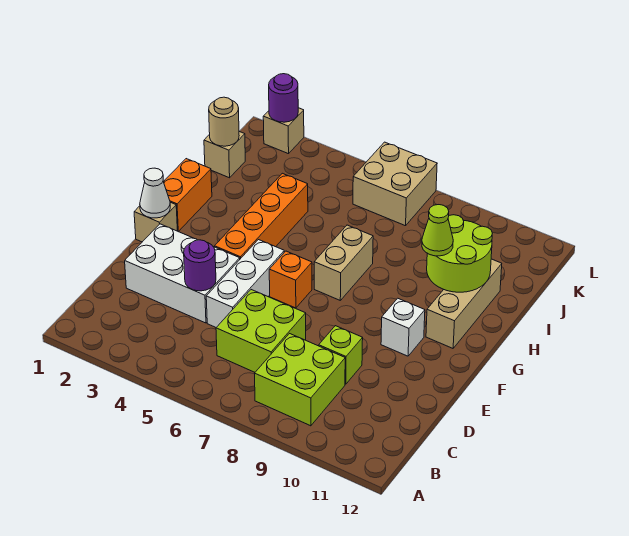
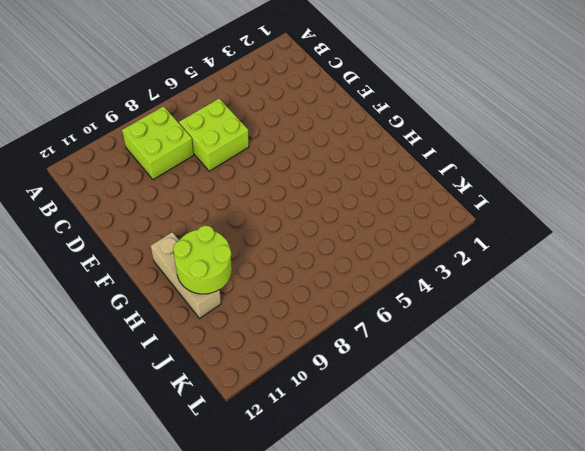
none -> white brick D2:E4 level 1
none -> white brick D5:F5 level 1
none -> lime brick D9 level 1

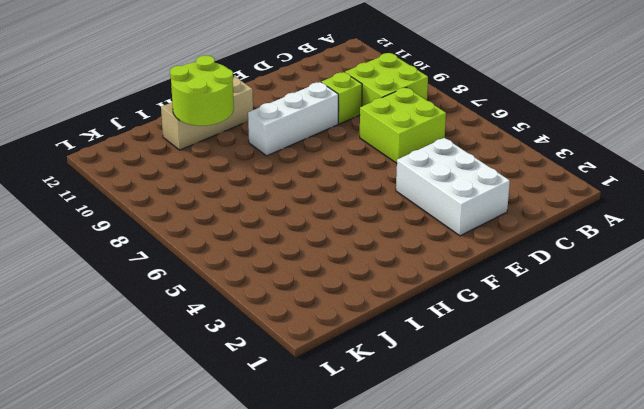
white brick E9:G9 level 1 -> white brick D5:F5 level 1
none -> tan brick F1 level 1
none -> orange brick F4:I4 level 1
none -> orange brick F6 level 1

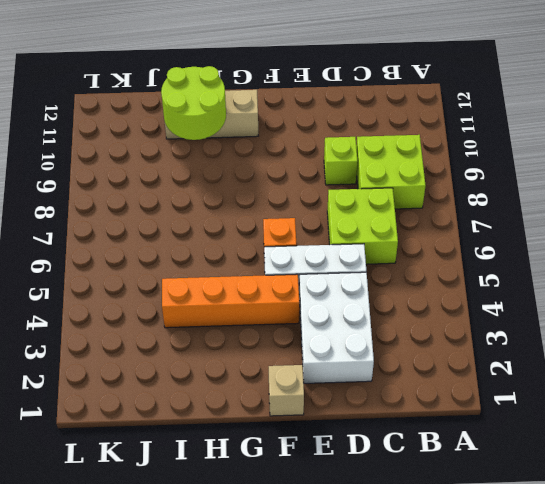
none -> white brick F10 level 1
none -> orange brick G1:H1 level 1
none -> tan brick G7:H7 level 1

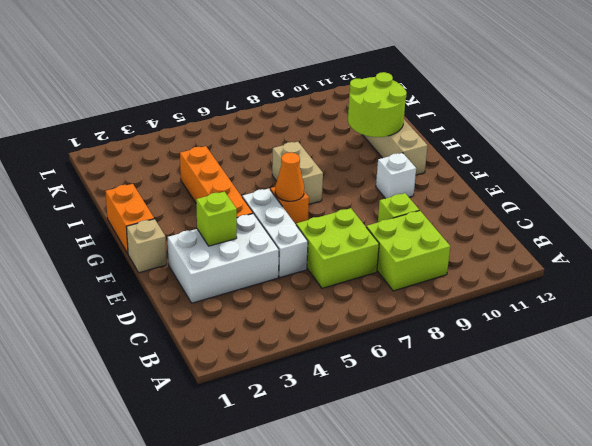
lime brick E3 level 2 -> none
orange cone F6 level 2 -> none
none -> tan brick J1 level 1
none -> tan brick K6:L7 level 1
none -> tan brick L2 level 1

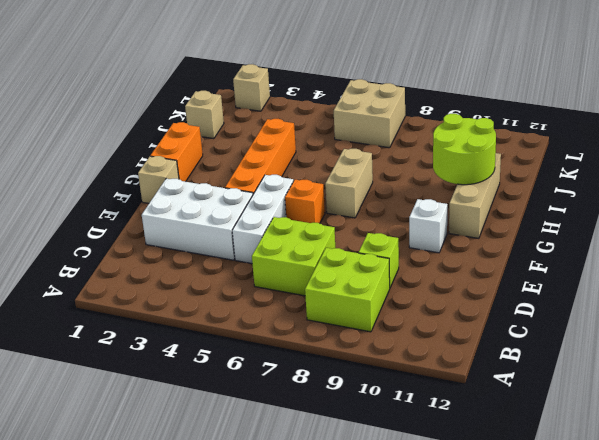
none -> purple round brick D4 level 2
none -> white cone F1 level 2
none -> tan round brick J1 level 2

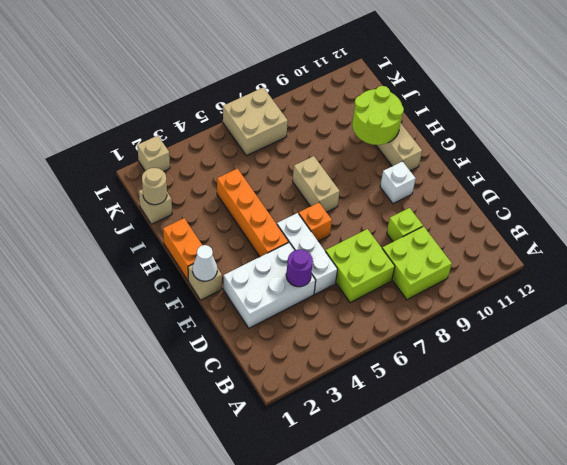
none -> purple round brick L2 level 2
none -> lime cone H10 level 3

